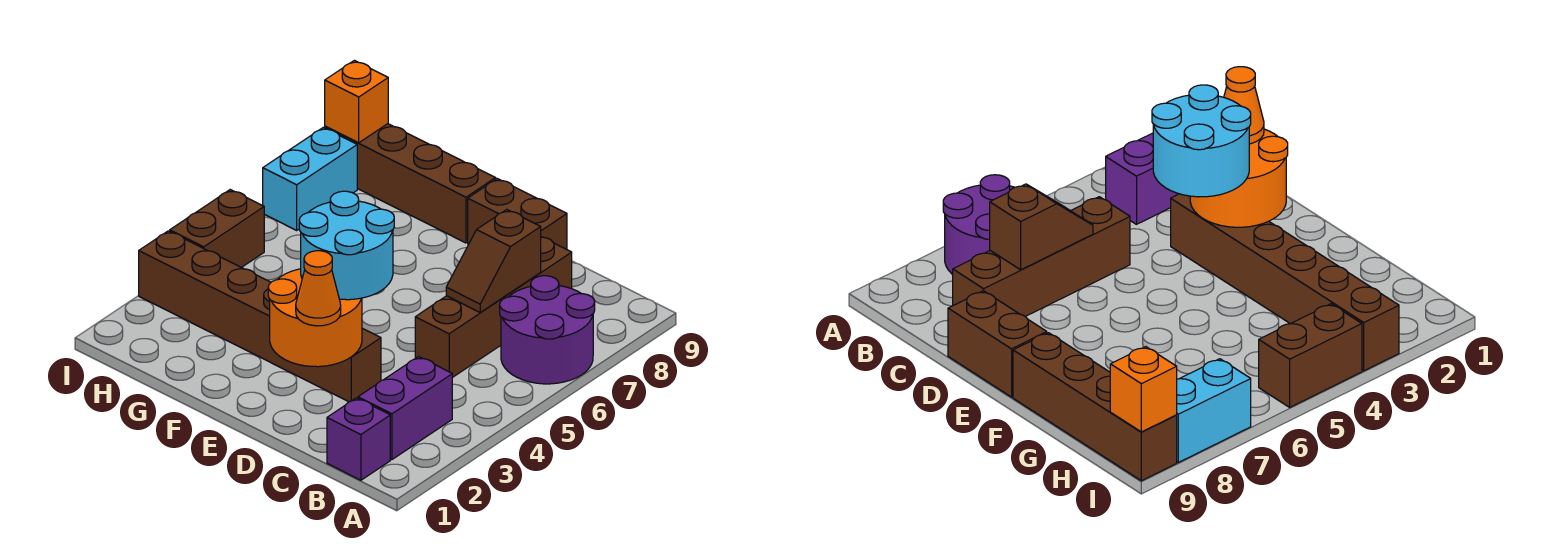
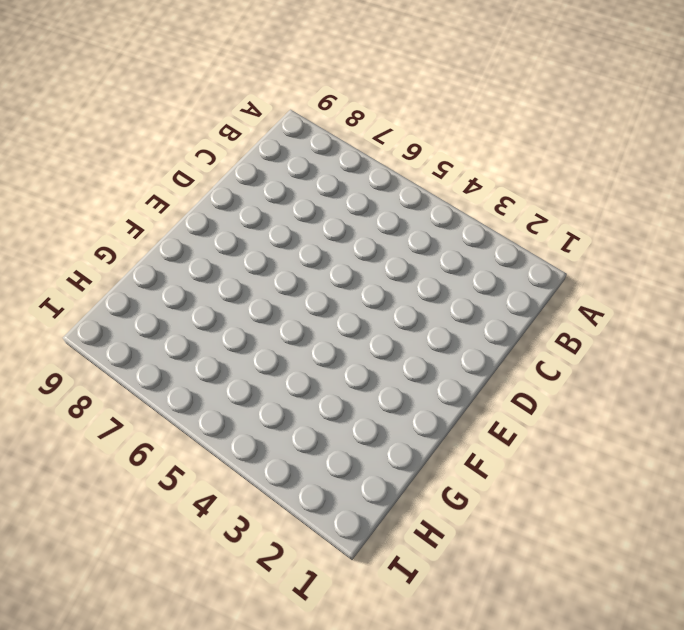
none -> purple round brick A6:B7 level 1
none -> purple brick B1 level 1
none -> purple brick B2:B3 level 1

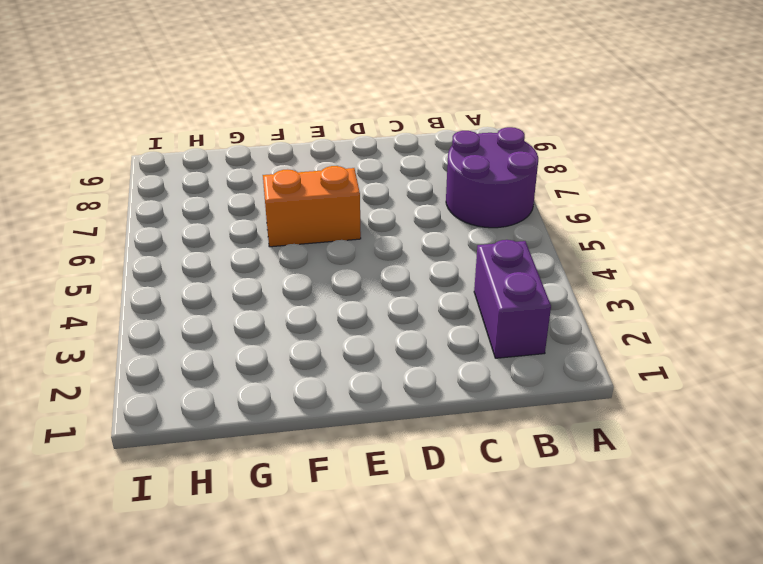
orange brick E6:F6 level 1 -> none
none -> purple brick B1 level 1
none -> brown brick C5:C8 level 1
none -> brown brick D3:I3 level 1

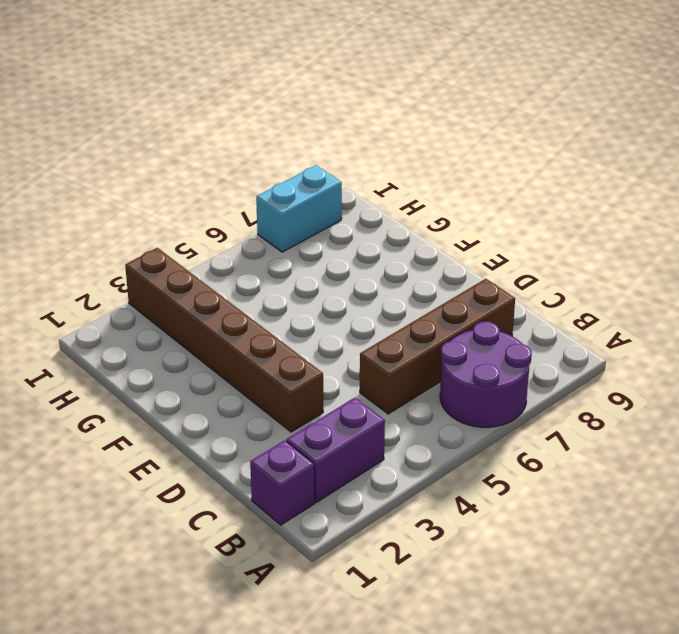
none -> brown brick D9:E9 level 1
none -> brown brick F9:I9 level 1
none -> brown brick I4:I5 level 1

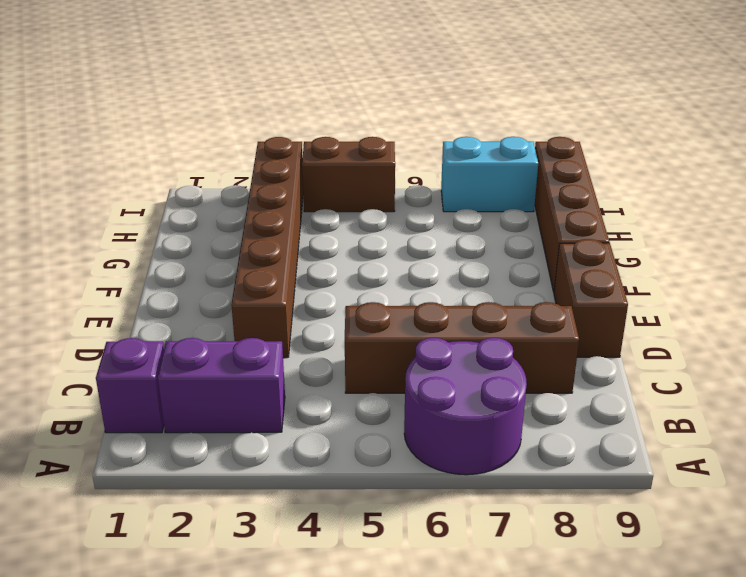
none -> brown slope C6:C7 level 2 top 7
none -> orange round brick D2:E3 level 2
none -> orange brick I9 level 2

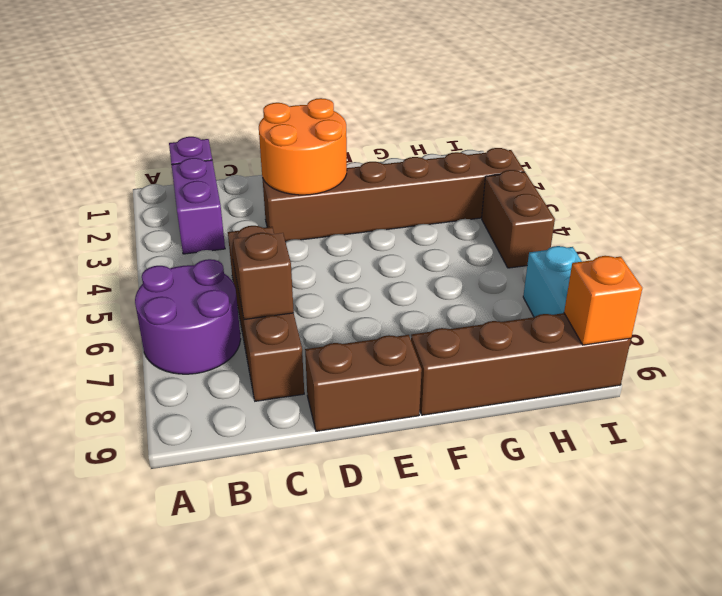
none -> orange cone D2 level 3
none -> cyan round brick D3:E4 level 3

